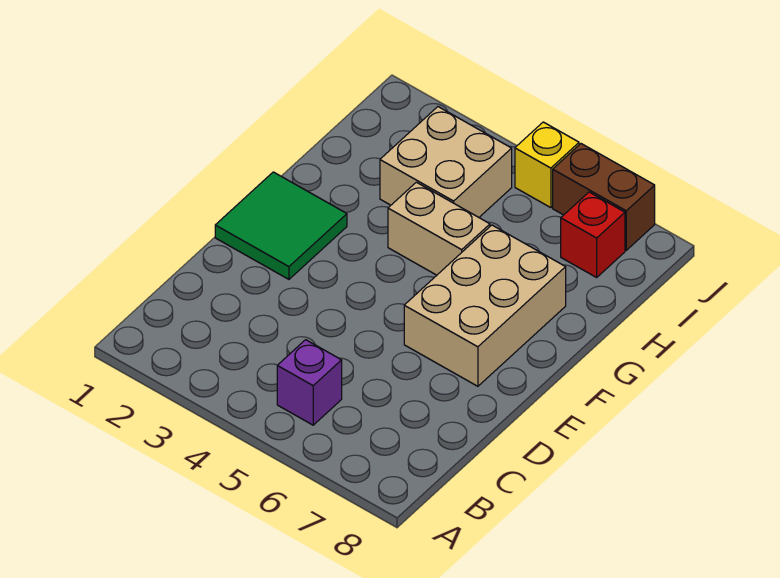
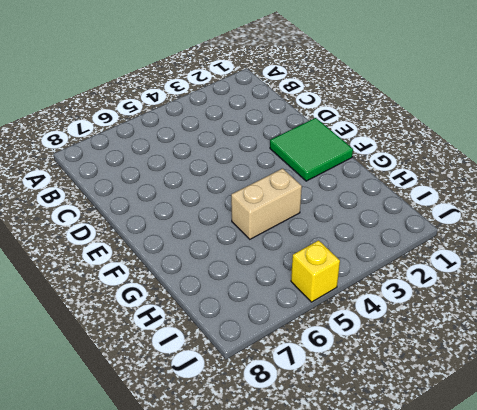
none -> purple brick B5 level 1
none -> tan brick E6:G7 level 1

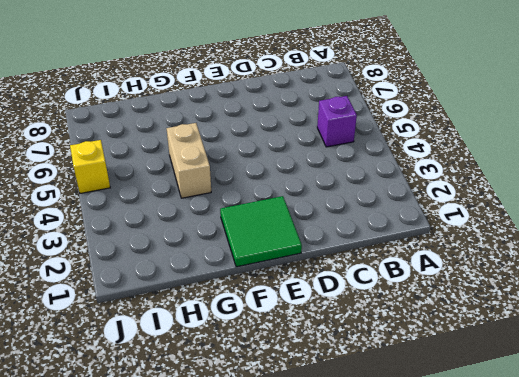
none -> tan brick E6:G7 level 1
none -> tan brick H3:I4 level 1

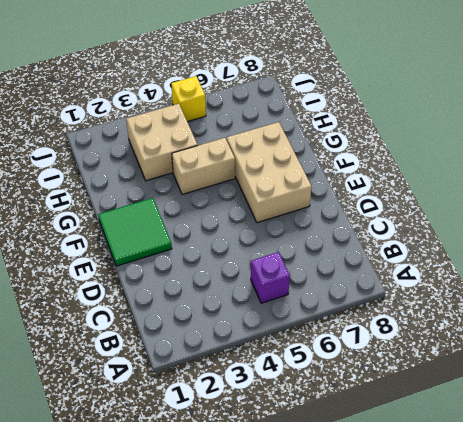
none -> red brick I7 level 1
none -> brown brick J6:J7 level 1

